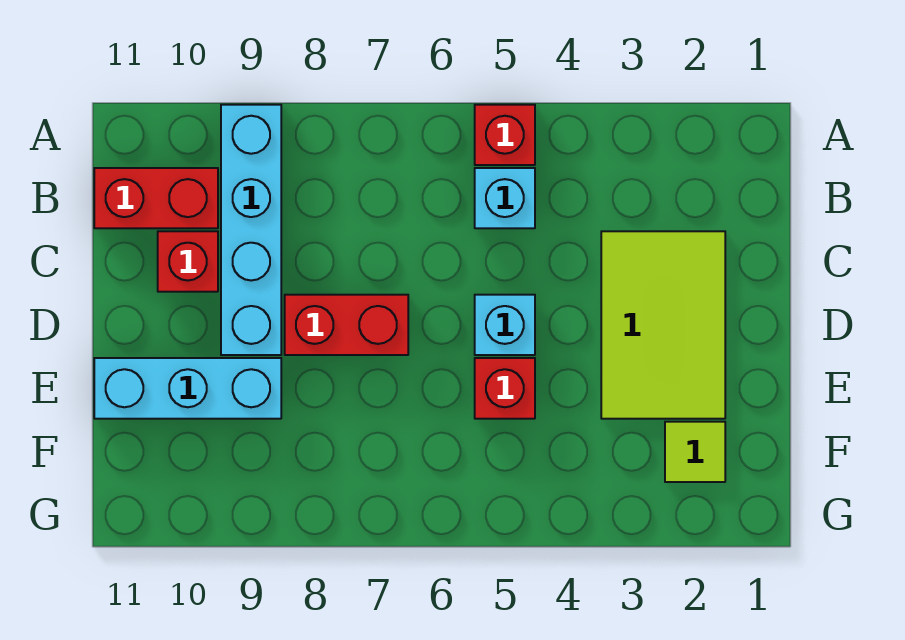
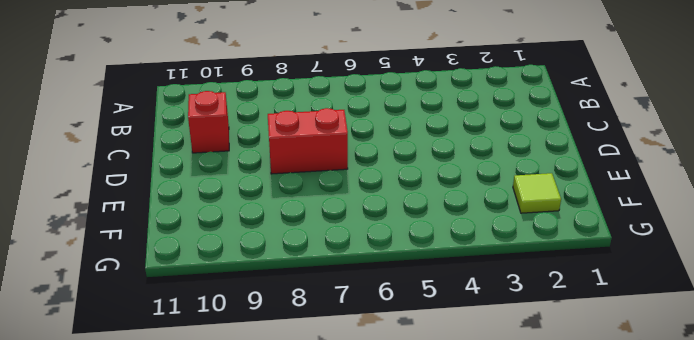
none -> red brick A5 level 1
none -> cyan brick A9:D9 level 1

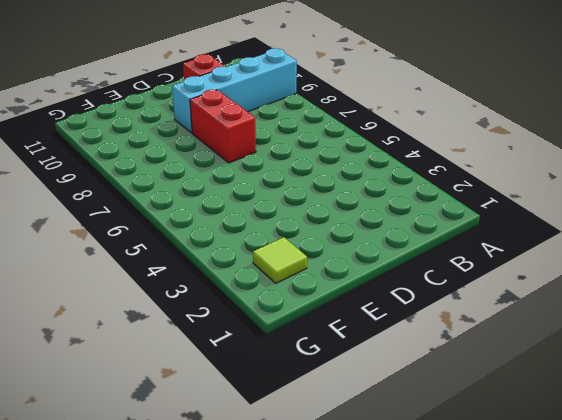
none -> red brick A5 level 1
none -> cyan brick B5 level 1

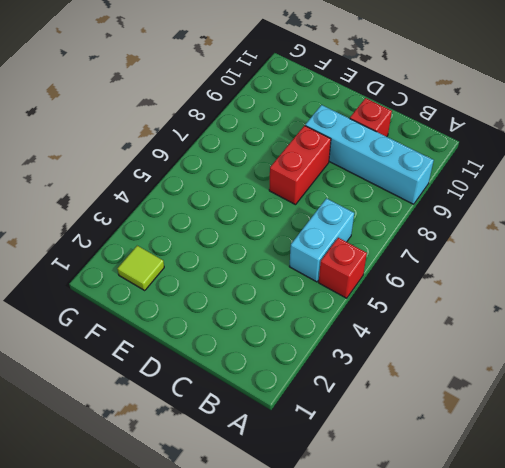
cyan brick B5:B6 level 1 -> cyan brick B5 level 1
none -> red brick B10:B11 level 1
none -> lime tile C2:E3 level 1

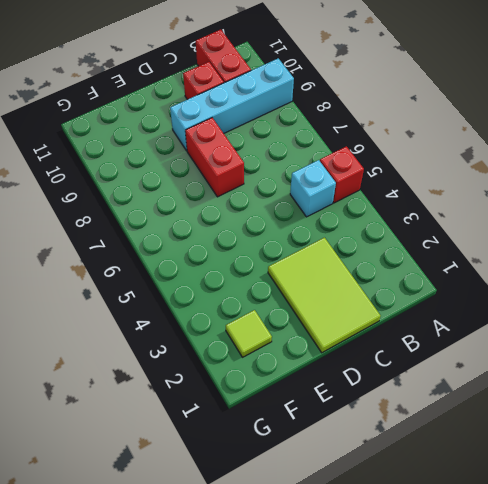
lime tile C1:D3 level 1 -> lime tile C2:E3 level 1
none -> cyan brick D5 level 1
none -> red brick E5 level 1

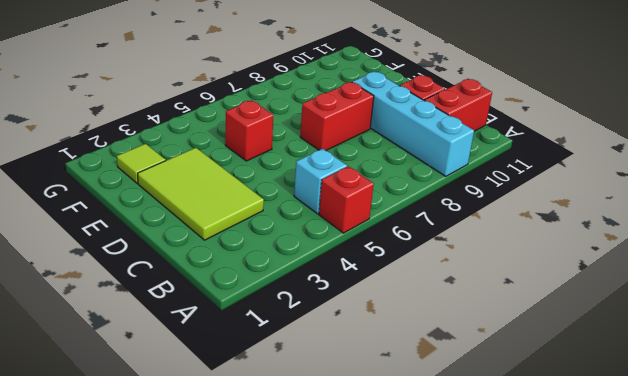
none -> cyan brick D5 level 1
none -> cyan brick E9:E11 level 1

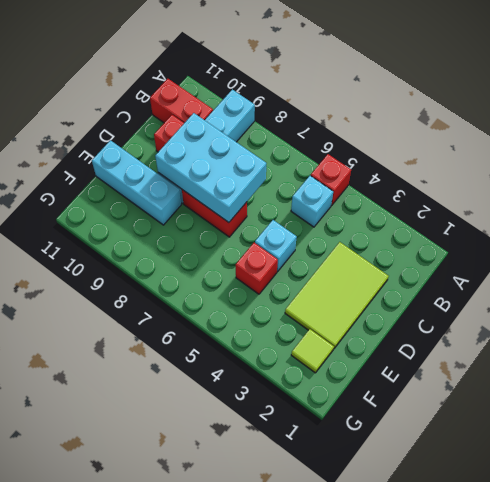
cyan brick C7:D9 level 2 -> none

